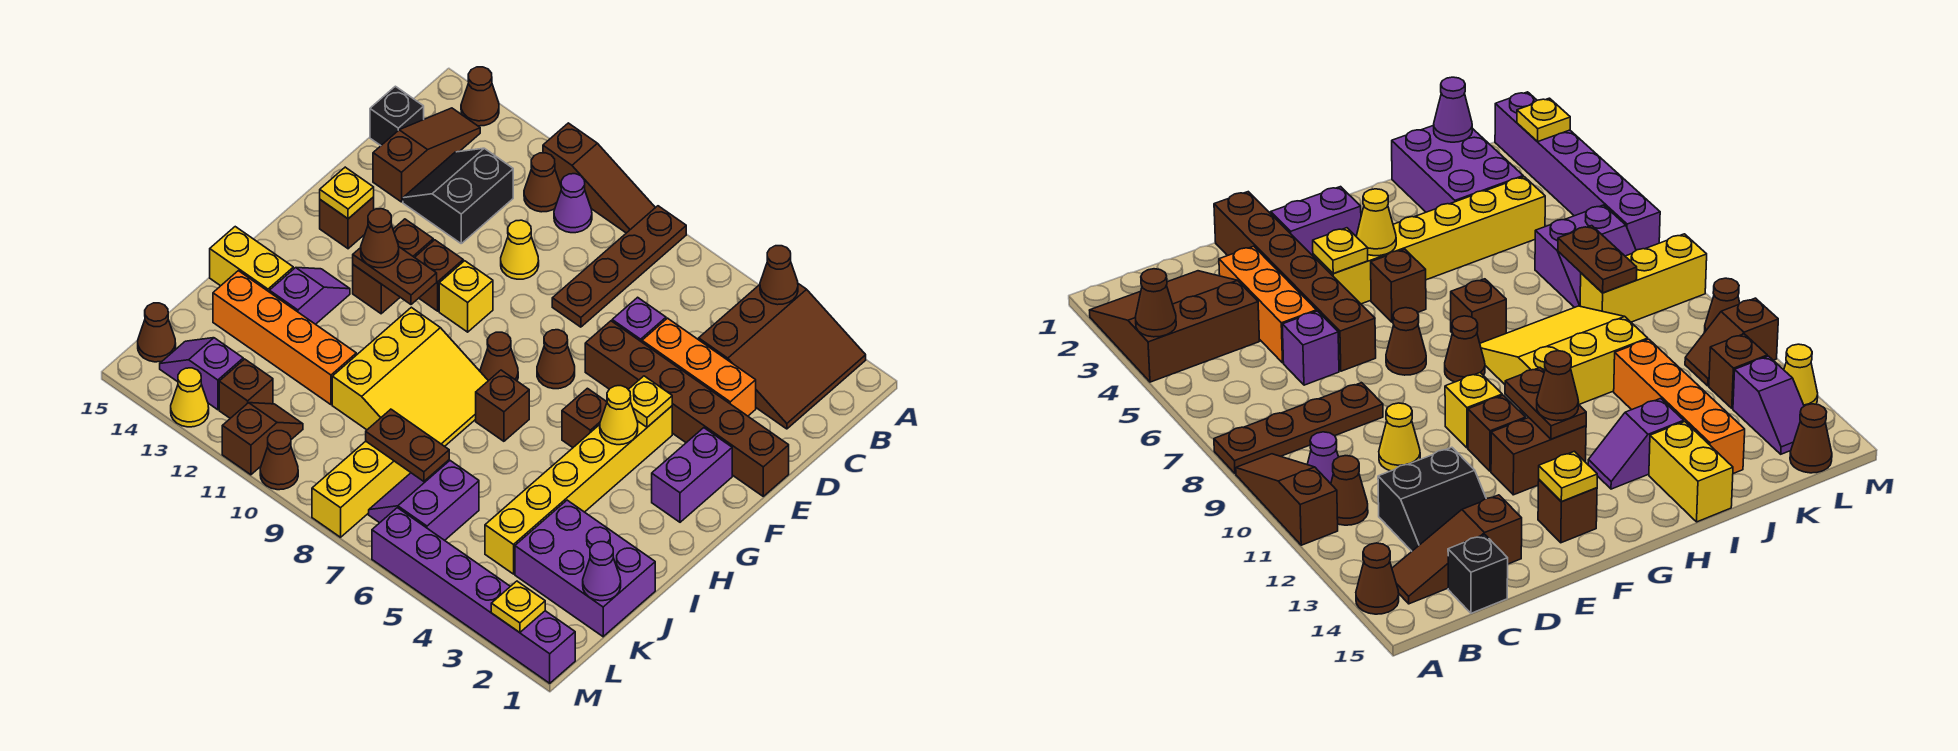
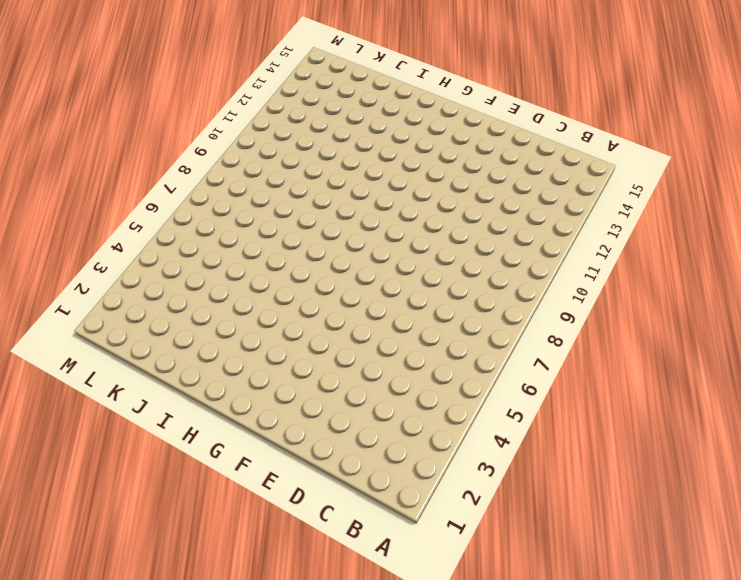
none -> brown slope A2:C4 level 1 top 4
none -> brown plate A8:D8 level 1
none -> brown slope A9:A11 level 1 top 11
none -> brown cone A14 level 1

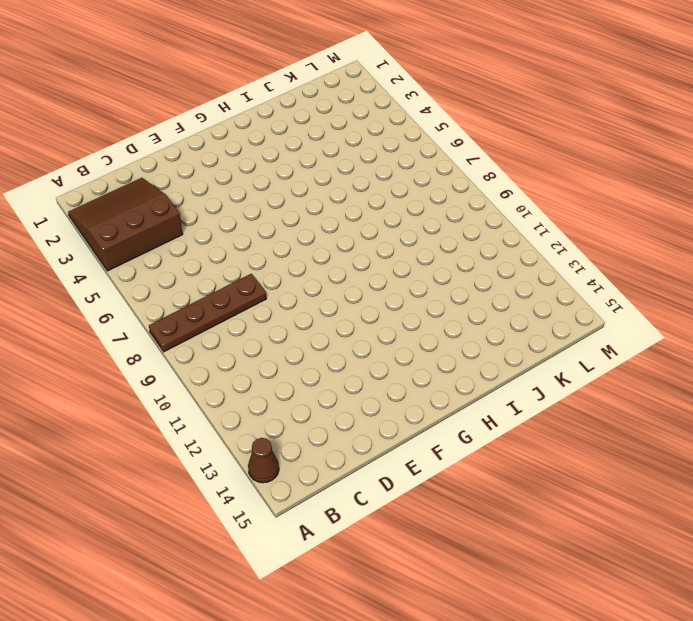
none -> brown slope A9:A11 level 1 top 11
none -> purple cone B10 level 1
none -> brown cone B11 level 1
none -> brown slope B14:D14 level 1 top D

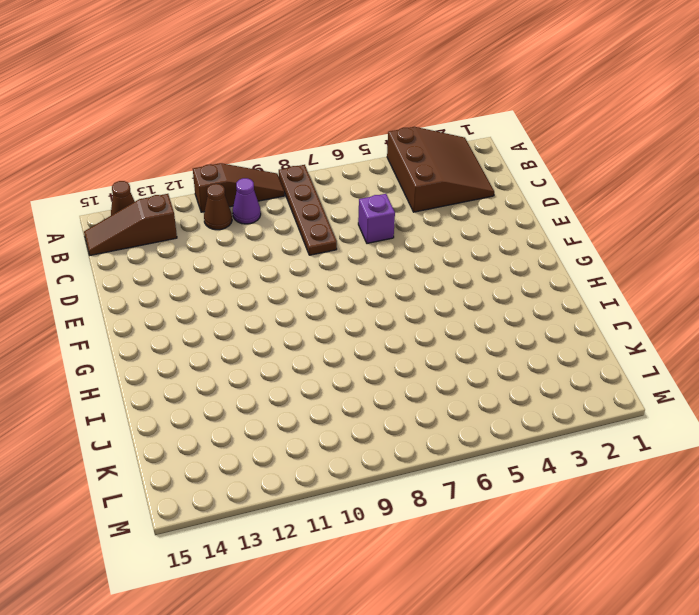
brown slope B13:B15 level 1 top 13 -> brown slope B14:D14 level 1 top D
none -> black slope C12:D13 level 1 top 12
none -> black brick C15 level 1
none -> orange brick D3:D5 level 1
none -> yellow cone D10 level 1

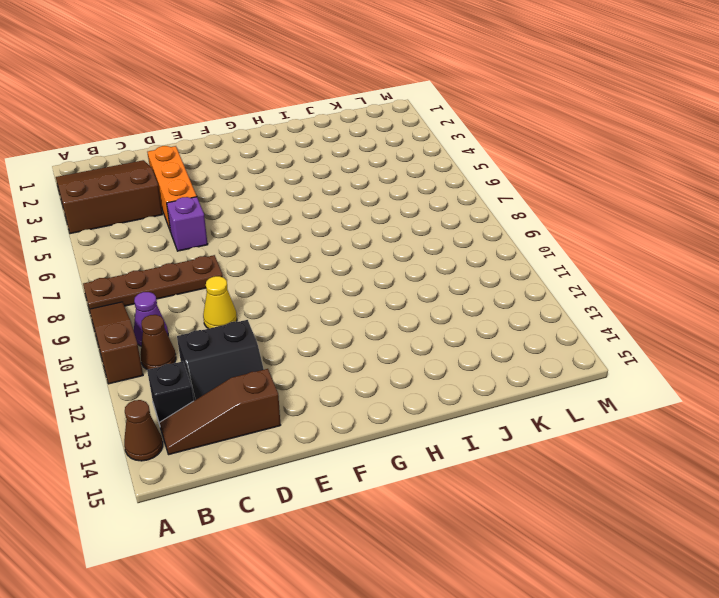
black brick B13 level 1 -> black brick C15 level 1
none -> brown brick E1:E6 level 1
none -> purple brick F2:G2 level 1
none -> yellow brick F4:K4 level 1
none -> brown cone F7 level 1

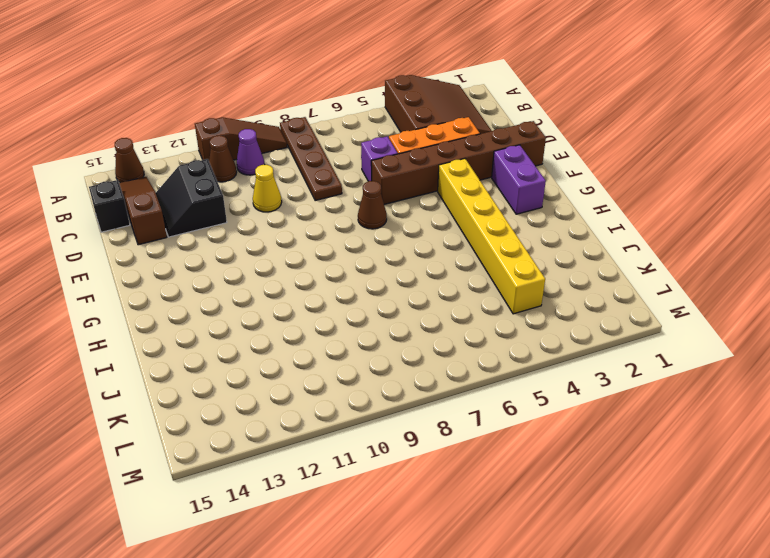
none -> yellow brick F10 level 1
none -> brown brick F11 level 1
none -> brown brick F12:G12 level 1
none -> brown brick F14 level 1

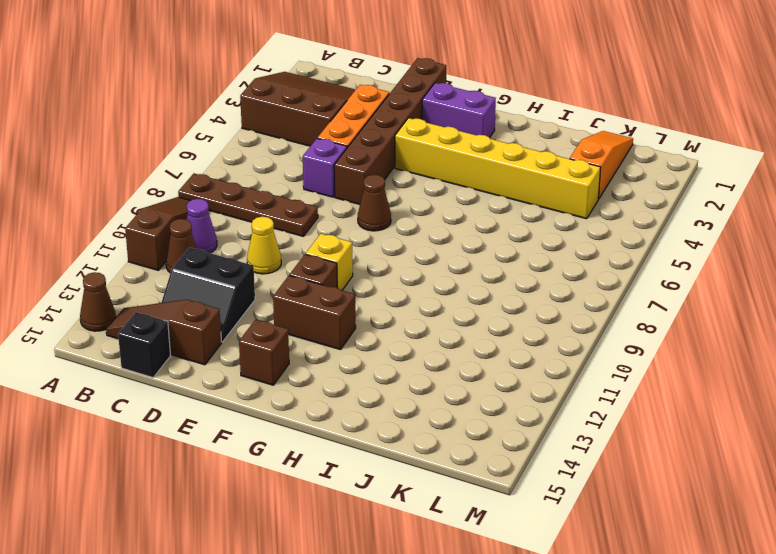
orange slope K1:K3 level 1 top 3 -> purple brick J1:K3 level 1
none -> brown brick G5 level 1
none -> brown cone G8 level 1
none -> brown brick H7 level 1
none -> yellow slope H8:J10 level 1 top 10

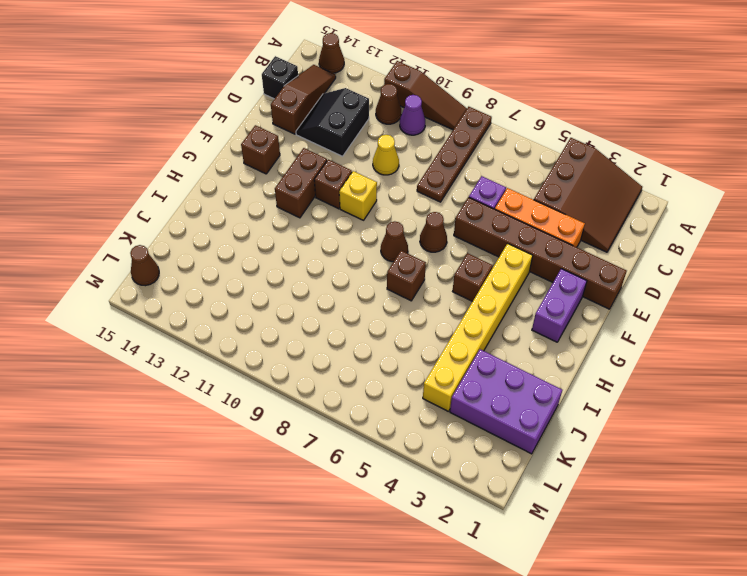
none -> yellow slope H8:J10 level 1 top 10
none -> purple slope H13:I13 level 1 top I
none -> yellow brick I14:I15 level 1
none -> orange brick J11:J14 level 1

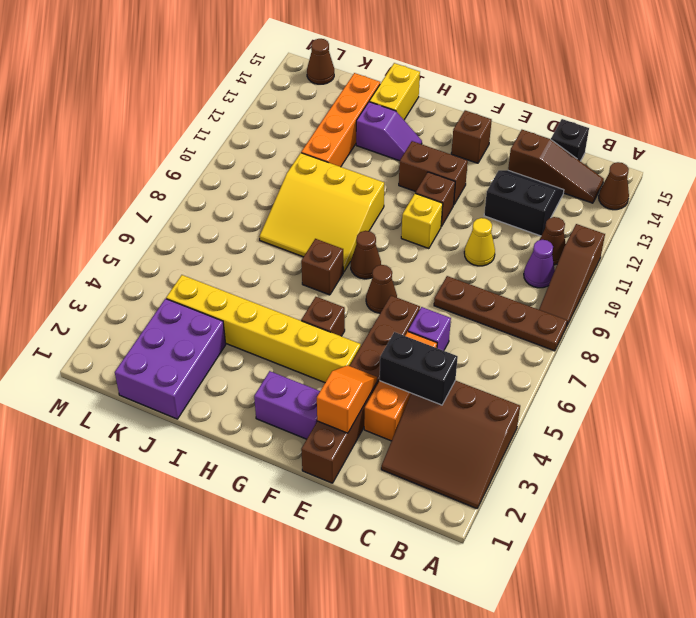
black brick C4:D4 level 2 -> none
orange slope E2:E3 level 2 top 2 -> none
none -> purple slope K6:L7 level 1 top 6
none -> yellow brick K8:M8 level 1
none -> brown slope L11:M11 level 1 top M
none -> brown brick L12 level 1

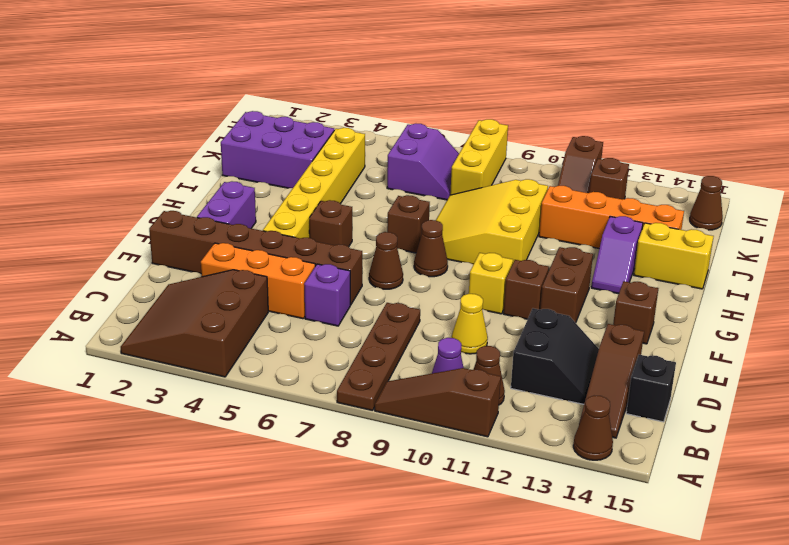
none -> purple slope L13:L14 level 1 top 13
none -> purple brick M1:M6 level 1
none -> brown cone M10 level 1
none -> yellow cone M13 level 1

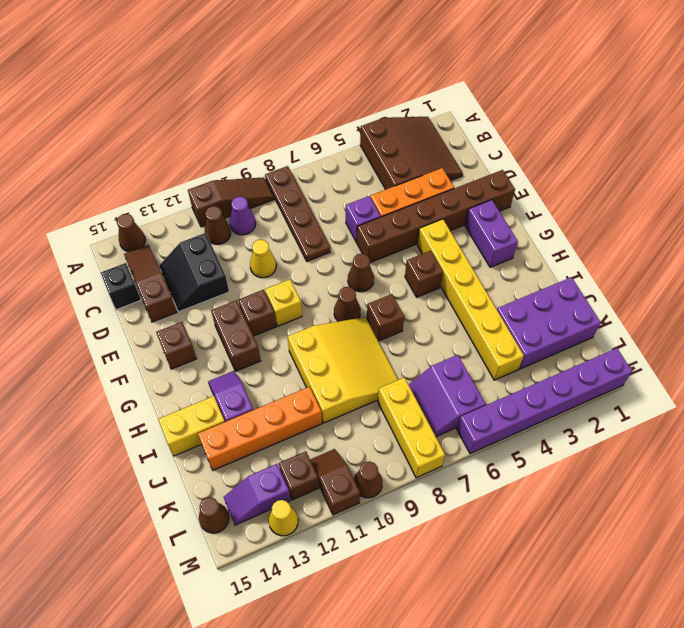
none -> brown cone A4 level 2
none -> yellow plate F4 level 2
none -> yellow plate F14 level 2
none -> yellow cone G4 level 2

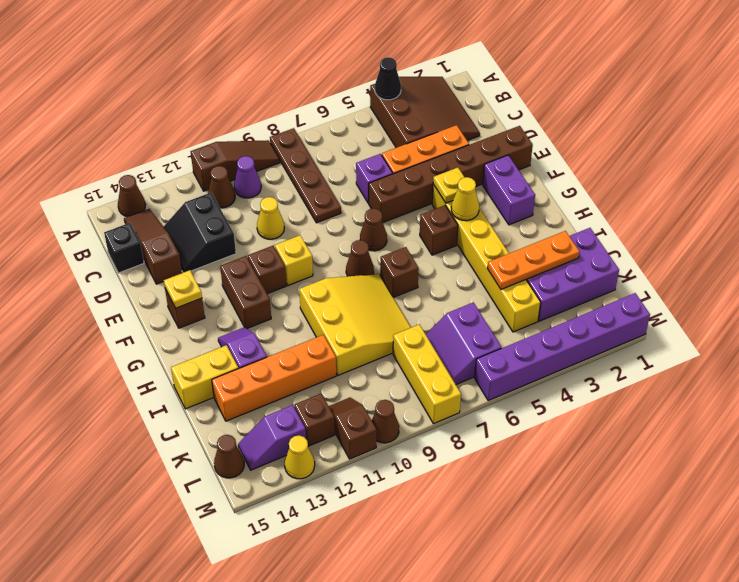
black cone A4 level 2 -> brown cone A4 level 2
orange plate J2:J4 level 2 -> none
none -> brown plate G11:G12 level 2
none -> purple cone K1 level 2
none -> brown plate K7:K8 level 2
none -> yellow plate M2 level 2

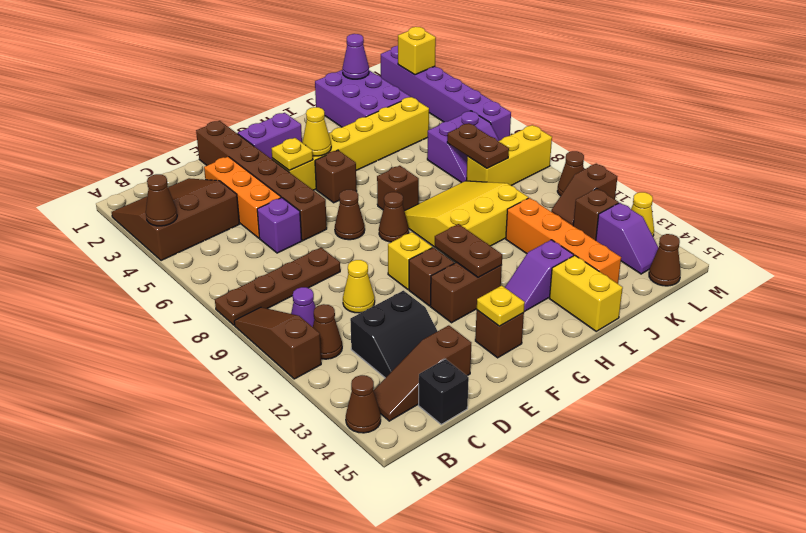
yellow brick M2 level 2 -> yellow plate M2 level 2
none -> brown cone G12 level 3

